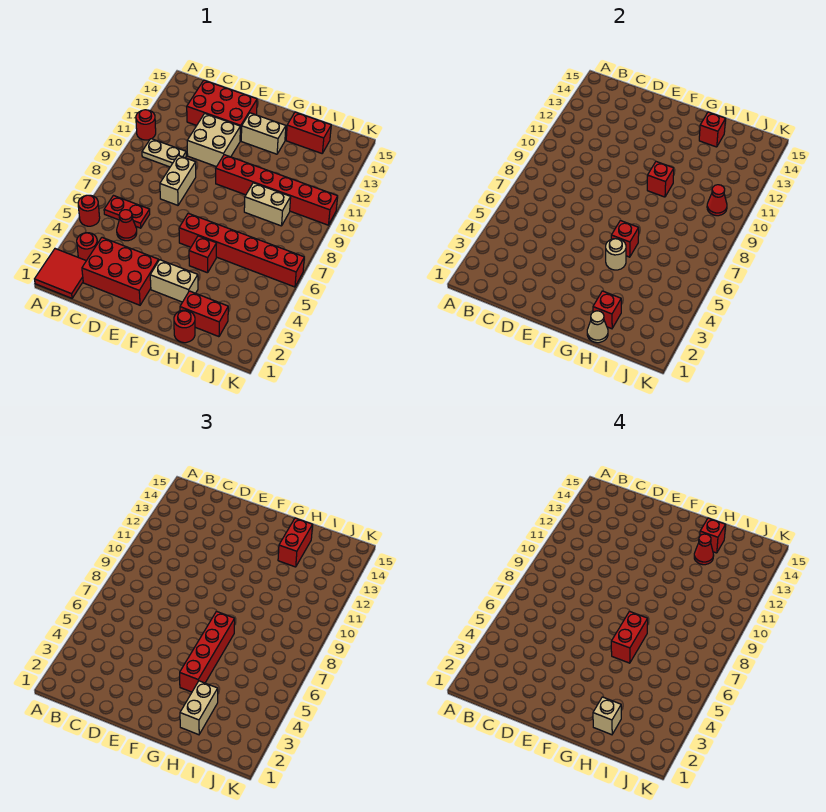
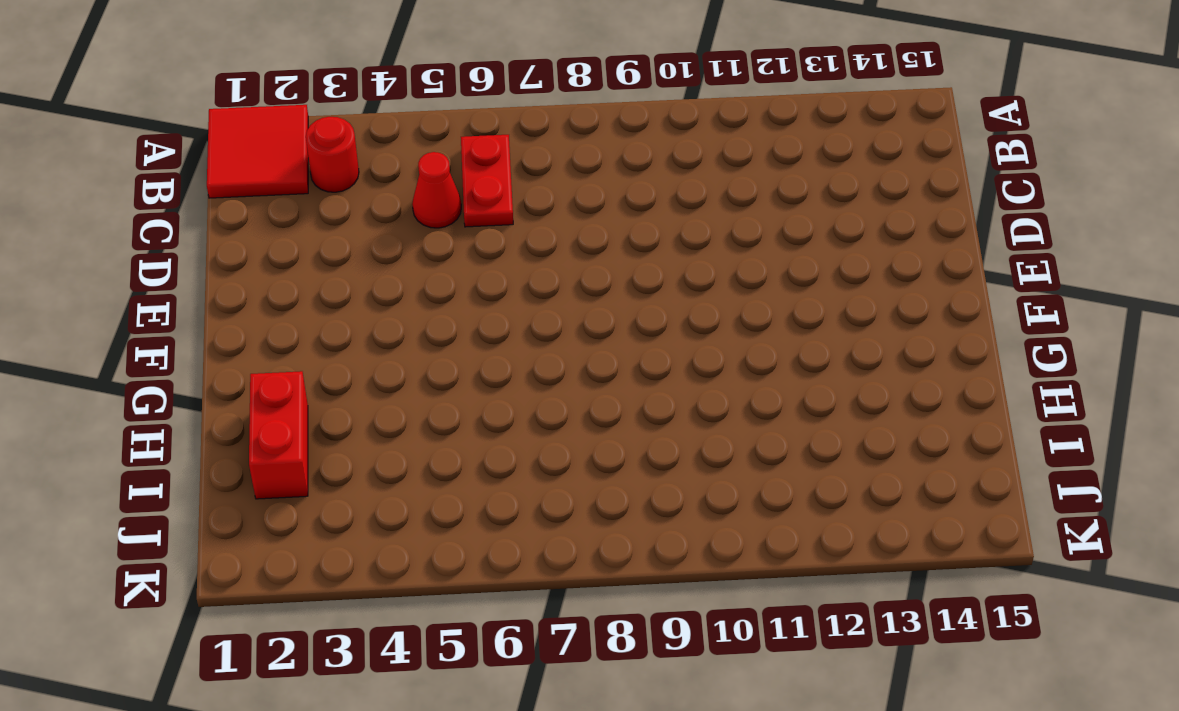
none -> red round brick A5 level 1
none -> red round brick A11 level 1
none -> tan plate B10:C10 level 1
none -> red brick C2:E3 level 1

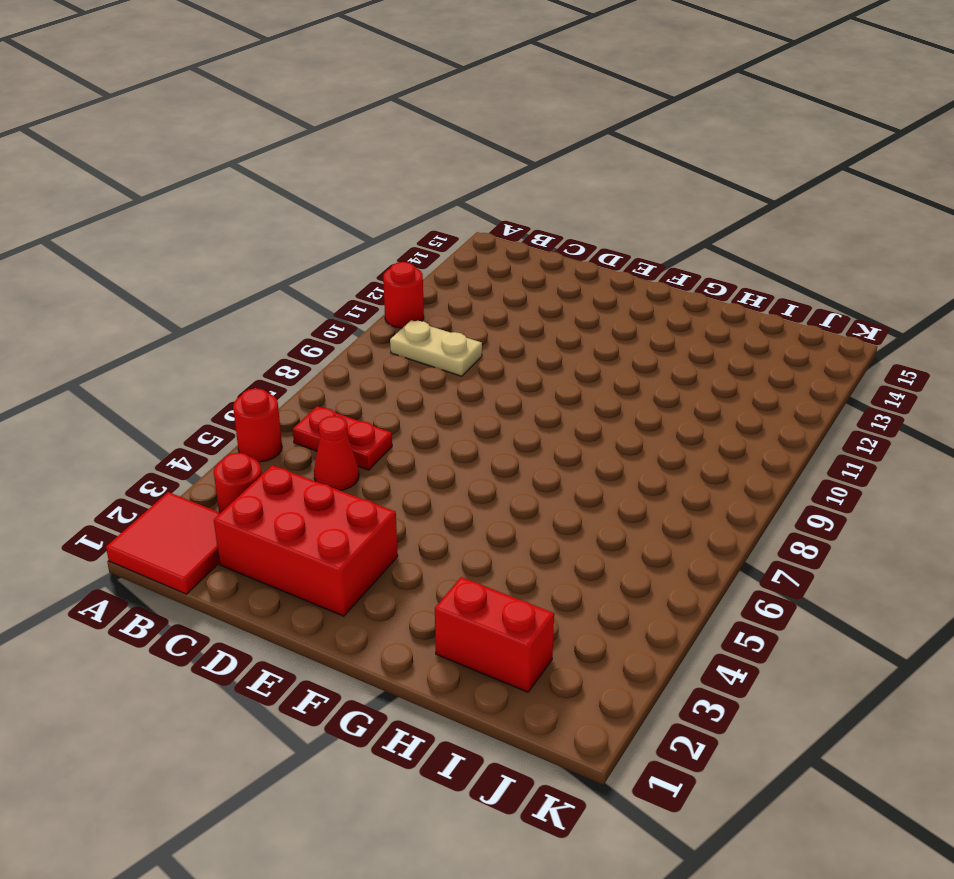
none -> red brick C13:E14 level 1
none -> tan brick D8:D9 level 1
none -> tan brick D11:E12 level 1
none -> tan brick F3:G3 level 1

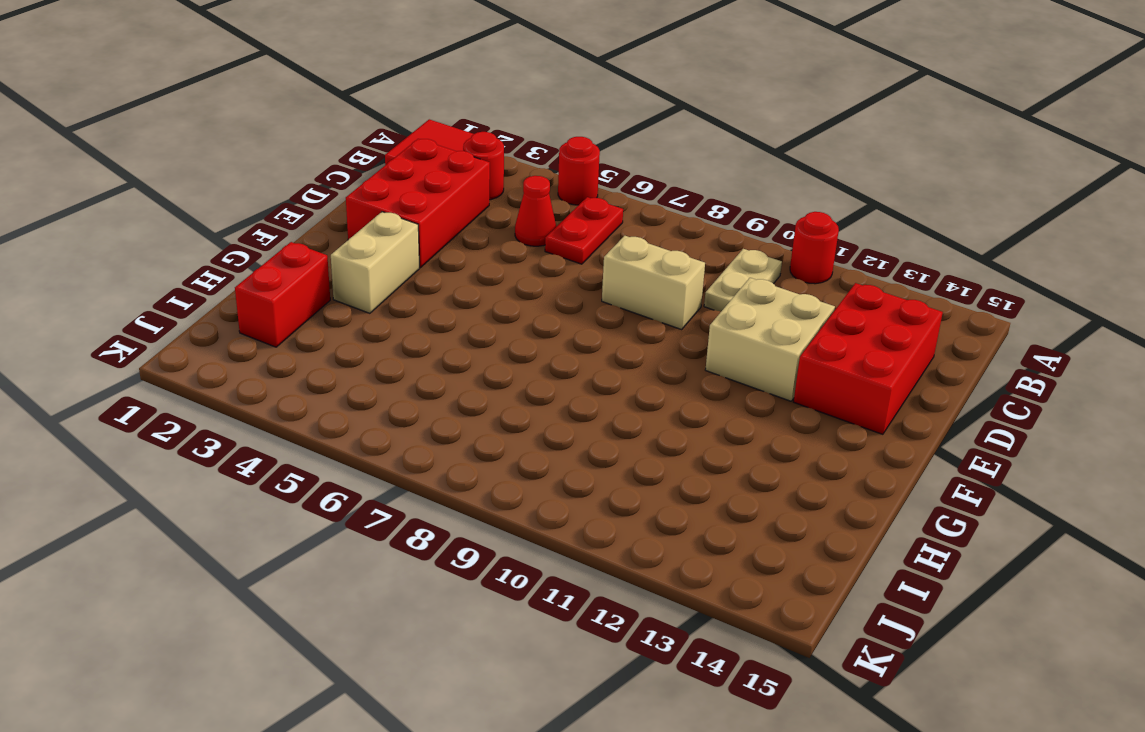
none -> red brick F6:K6 level 1
none -> red brick F10:K10 level 1
none -> tan brick F13:G13 level 1
none -> red brick G5 level 1

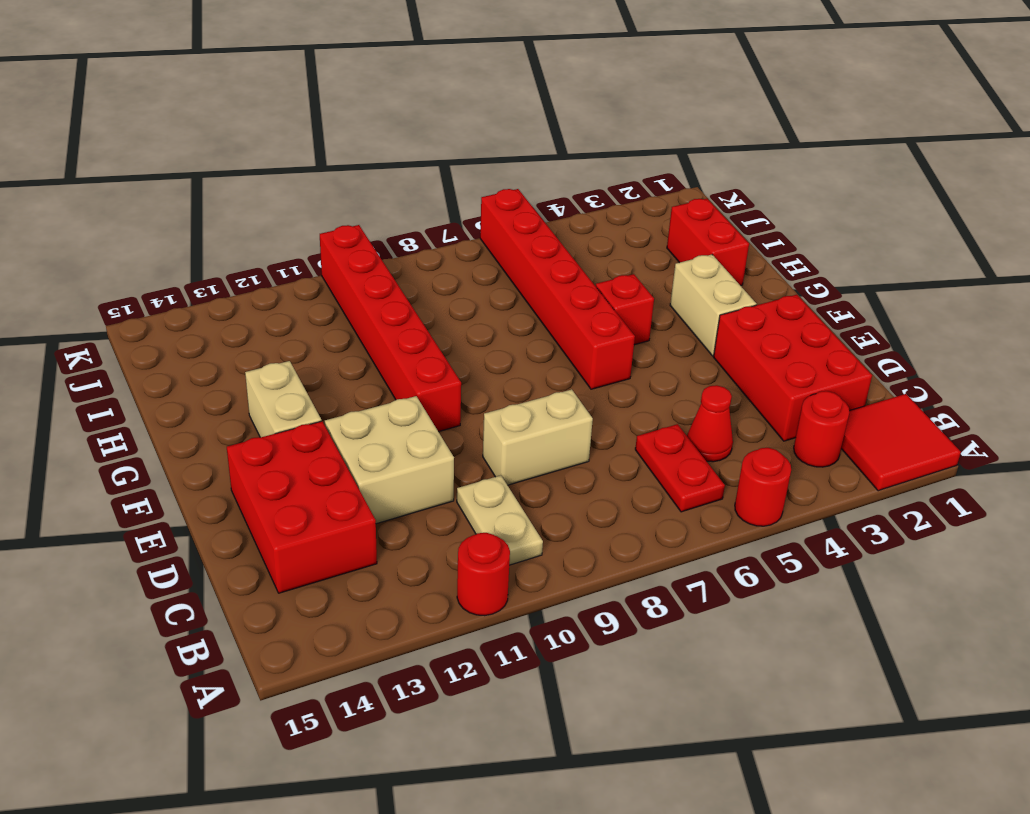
none -> red round brick H1 level 1
none -> tan brick H9:I9 level 1
none -> red brick H14:I14 level 1
none -> tan round brick G5 level 2

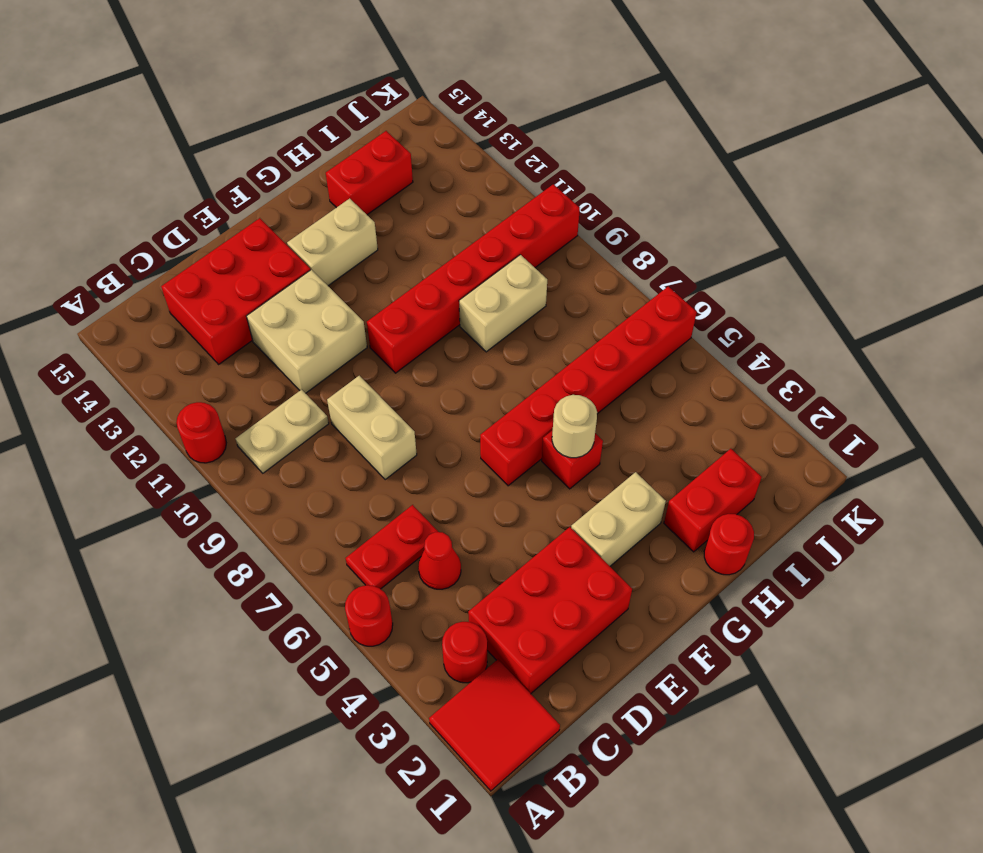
none -> red brick G6 level 2
none -> red brick G10 level 2
none -> tan cone H1 level 2
none -> red brick H2 level 2

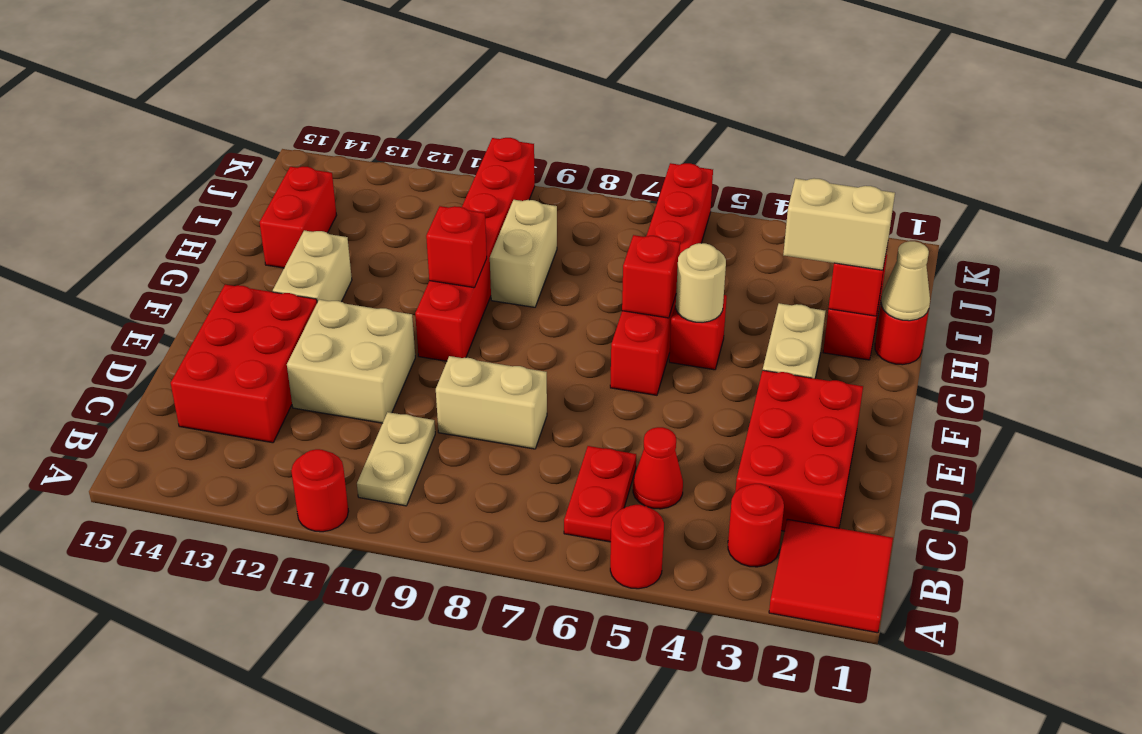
none -> red brick H14 level 2
none -> red cone J10 level 2
none -> red brick G4:G7 level 3
none -> red brick H13:H14 level 3

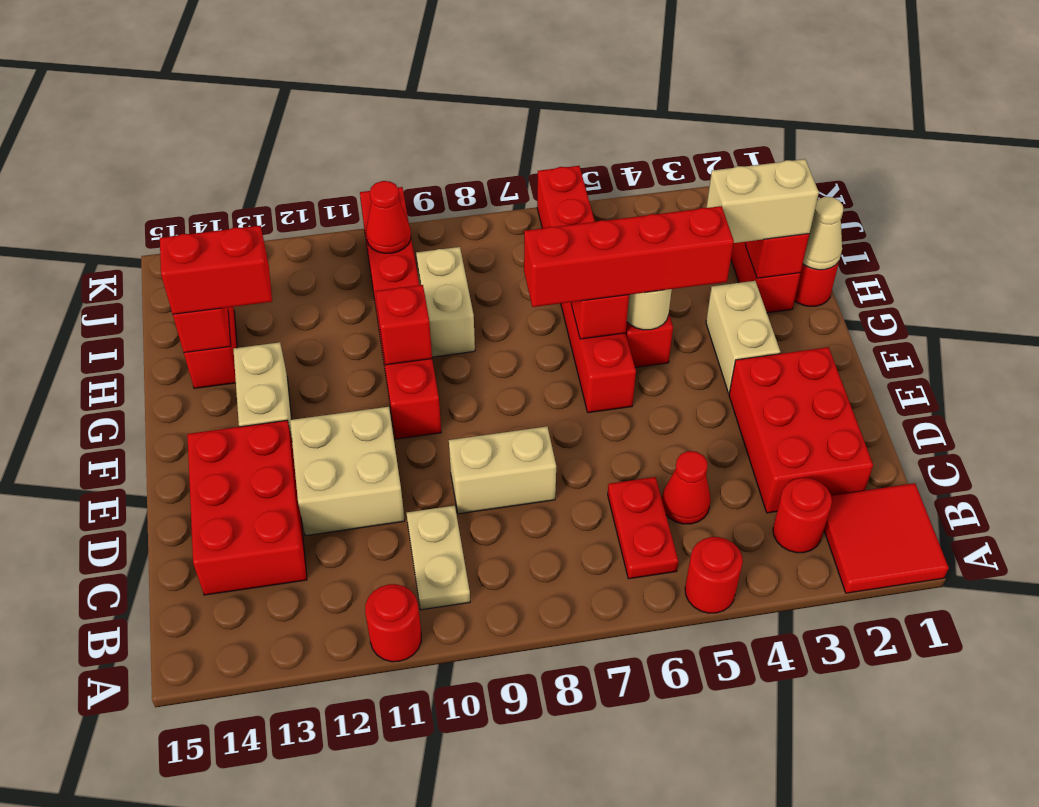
none -> red brick G6:G7 level 4
none -> tan brick H2 level 4
none -> red cone H13 level 4
none -> red brick H14 level 4

